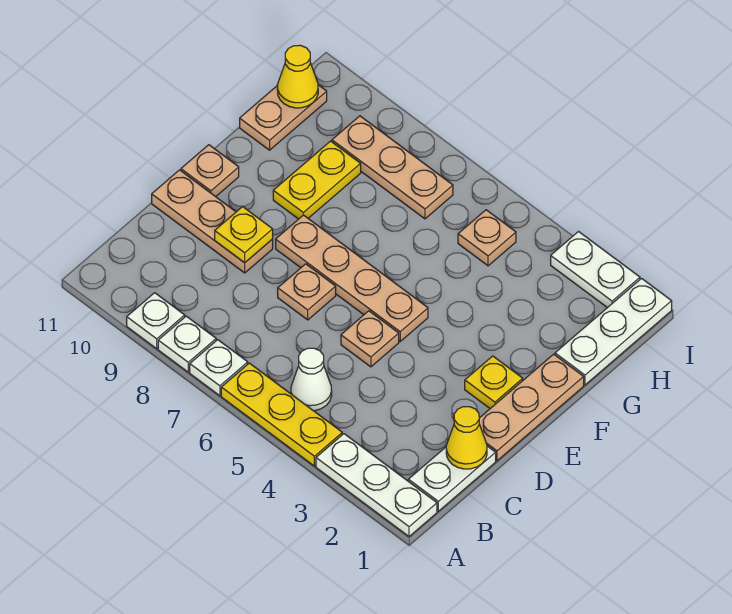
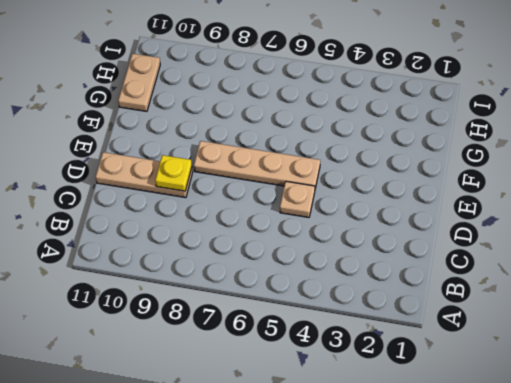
none -> white plate A1:A3 level 1
none -> yellow plate A4:A6 level 1
none -> white plate A7 level 1

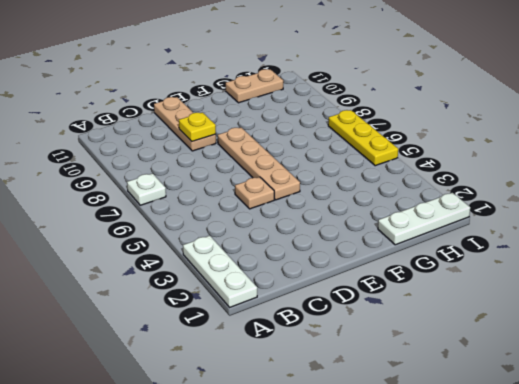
yellow plate I5:I7 level 1 -> yellow plate A4:A6 level 1
none -> white plate A8 level 1
none -> white plate A9 level 1
none -> white plate B1:C1 level 1

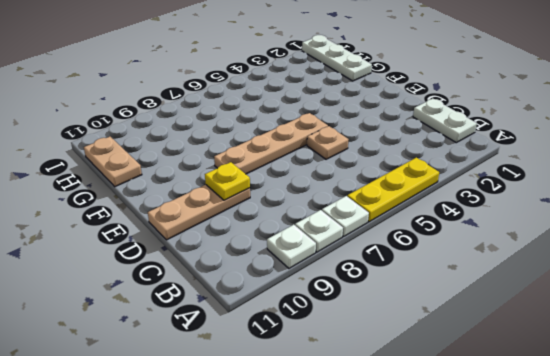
none -> white plate A1:A3 level 1
none -> white cone B5 level 1
none -> tan plate D1:F1 level 1

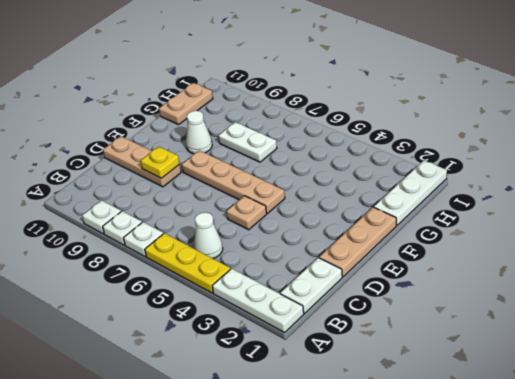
white cone F9 level 1 -> yellow plate F9:G9 level 1
white plate G7:G8 level 1 -> white plate I2:I3 level 1
none -> tan plate D7 level 1
none -> yellow plate E2 level 1
none -> tan plate E11 level 1

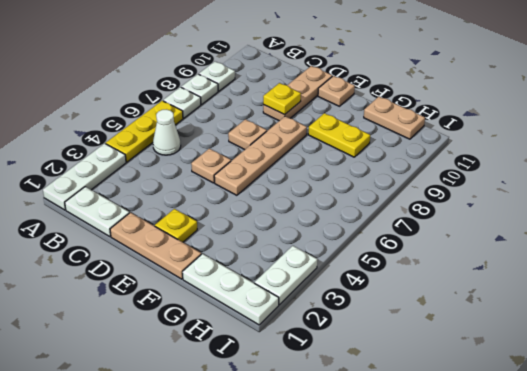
none -> tan plate H5 level 1
none -> tan plate H7:H9 level 1
none -> yellow cone C1 level 2

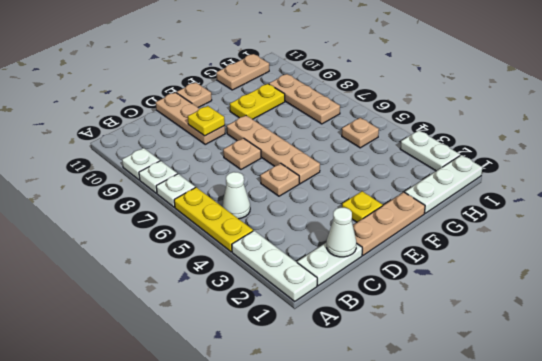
white cone C1 level 2 -> yellow cone C1 level 2
none -> yellow cone H11 level 2

